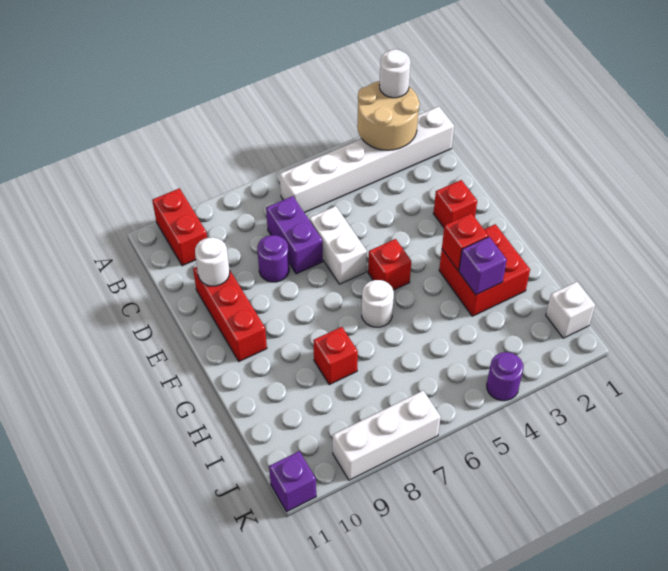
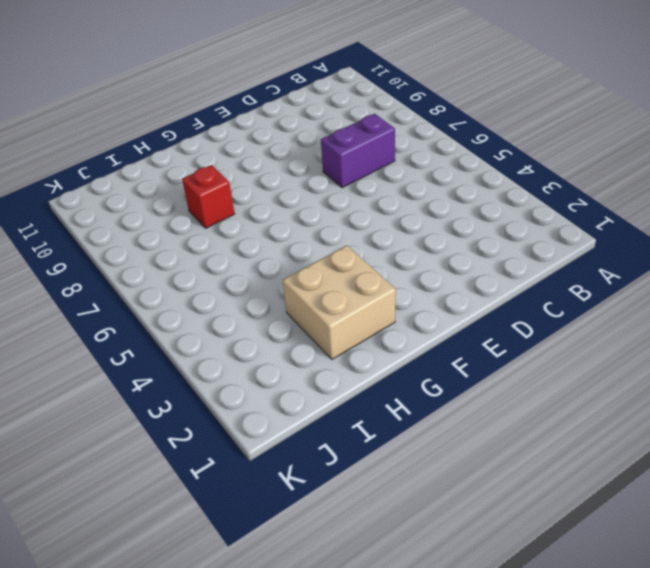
tan brick G2:H3 level 1 -> red brick G2:H3 level 1
none -> red brick A10:B10 level 1
none -> white brick B1:B6 level 1
none -> white brick D6:E6 level 1

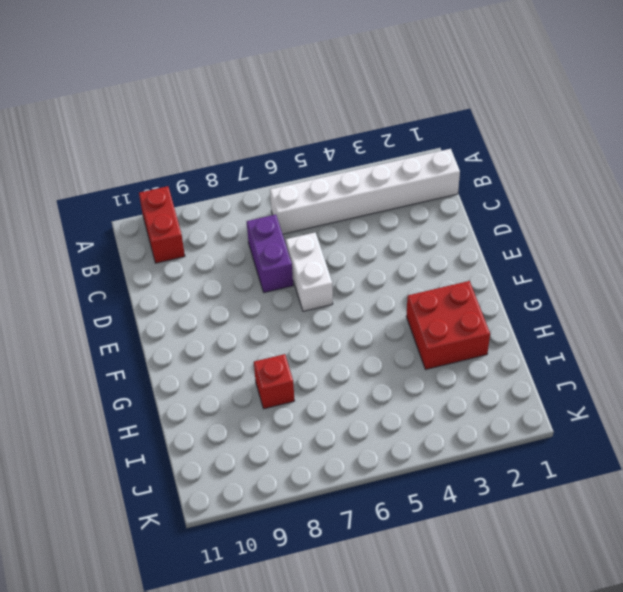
none -> purple round brick D8 level 1
none -> red brick D10:F10 level 1
none -> red brick E2 level 1

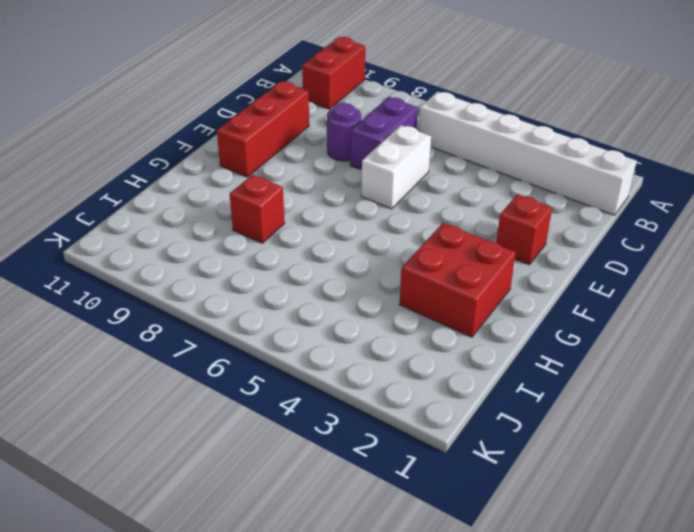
none -> red brick F5 level 1
none -> white round brick G6 level 1
none -> white brick J1 level 1

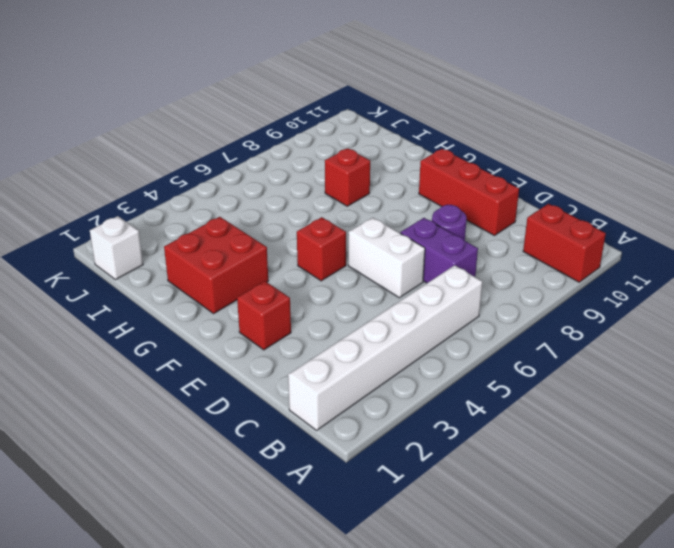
none -> white round brick G6 level 1
none -> purple round brick K4 level 1
none -> white brick K7:K9 level 1

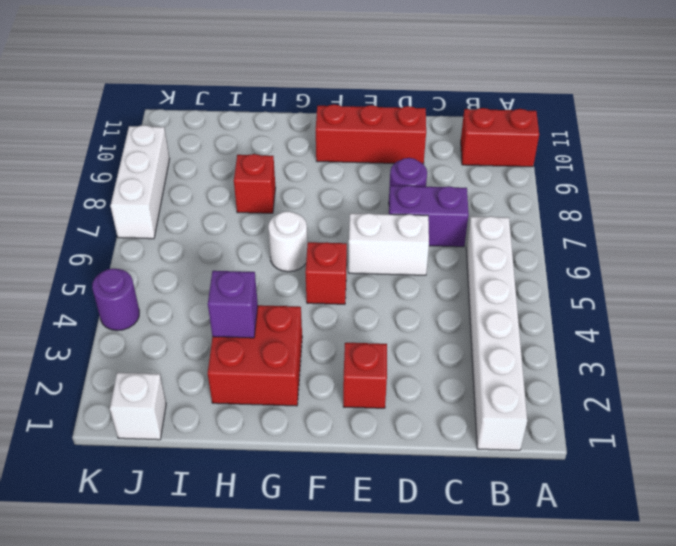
none -> purple brick K11 level 1
none -> tan round brick A2:B3 level 2
none -> white round brick D10 level 2

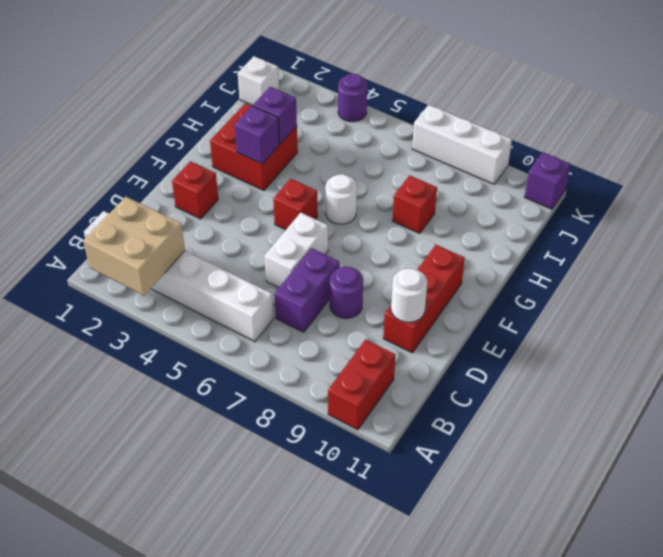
tan brick A2:B3 level 2 -> tan round brick A2:B3 level 2
purple brick G3 level 2 -> red brick G3 level 2
none -> white round brick A2 level 3

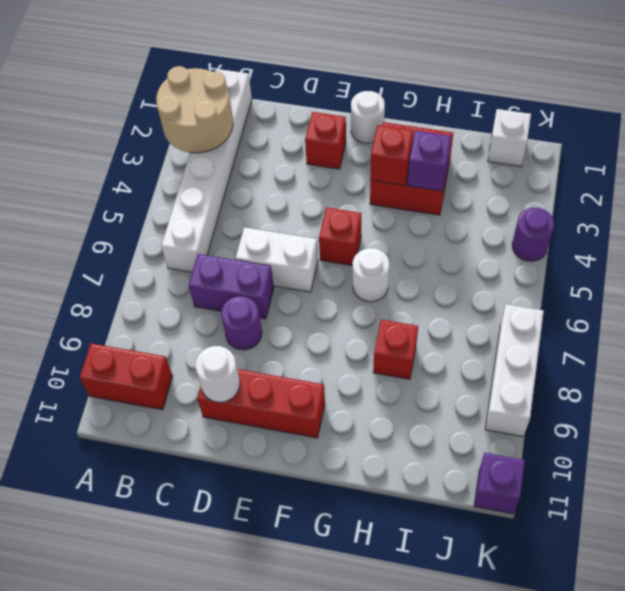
white round brick F1 level 1 -> white round brick A2 level 3

